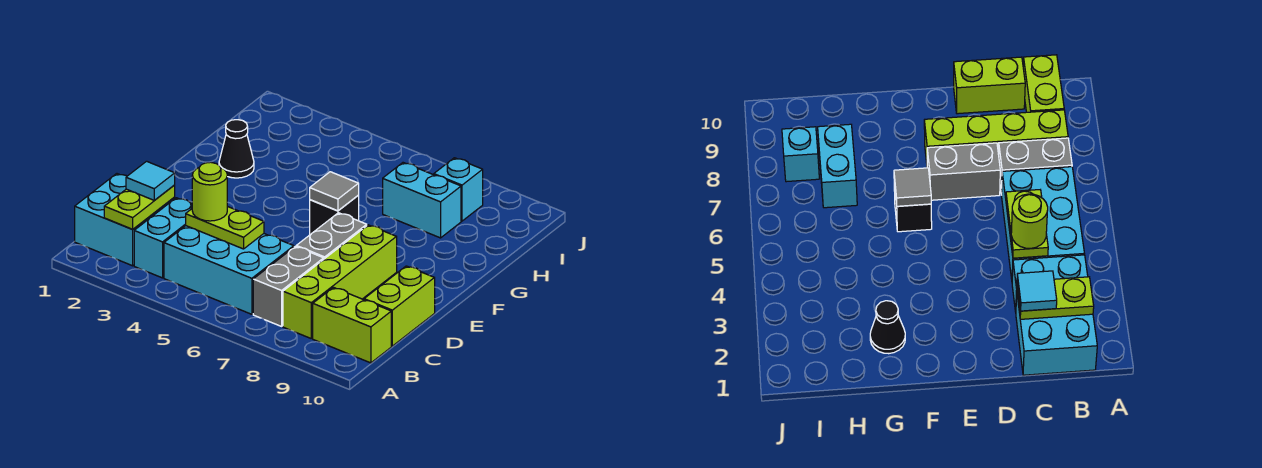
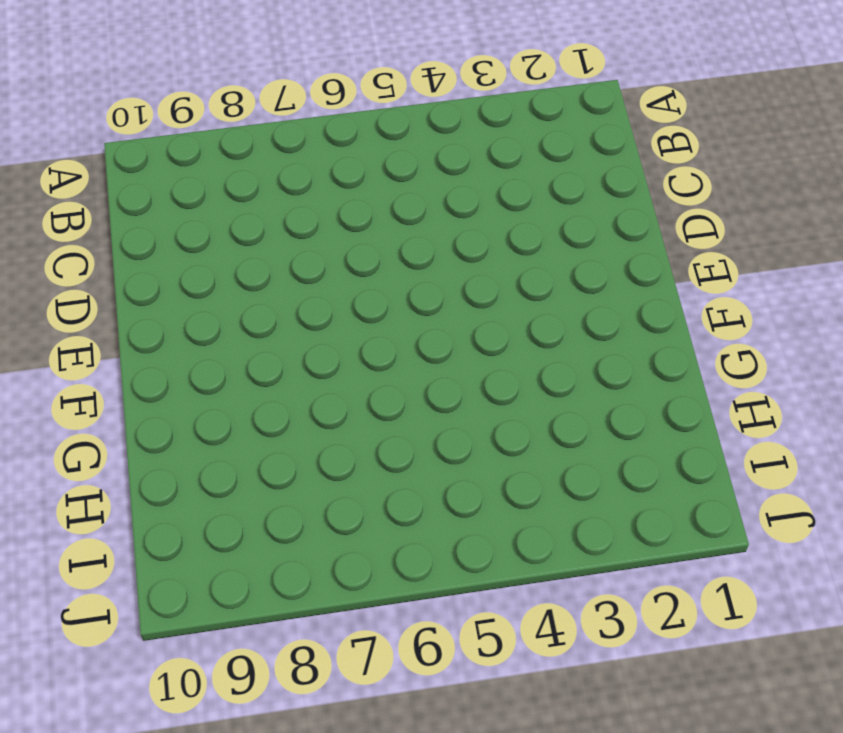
none -> cyan brick B1:C2 level 1
none -> cyan brick B3:C3 level 1
none -> cyan brick B4:C6 level 1

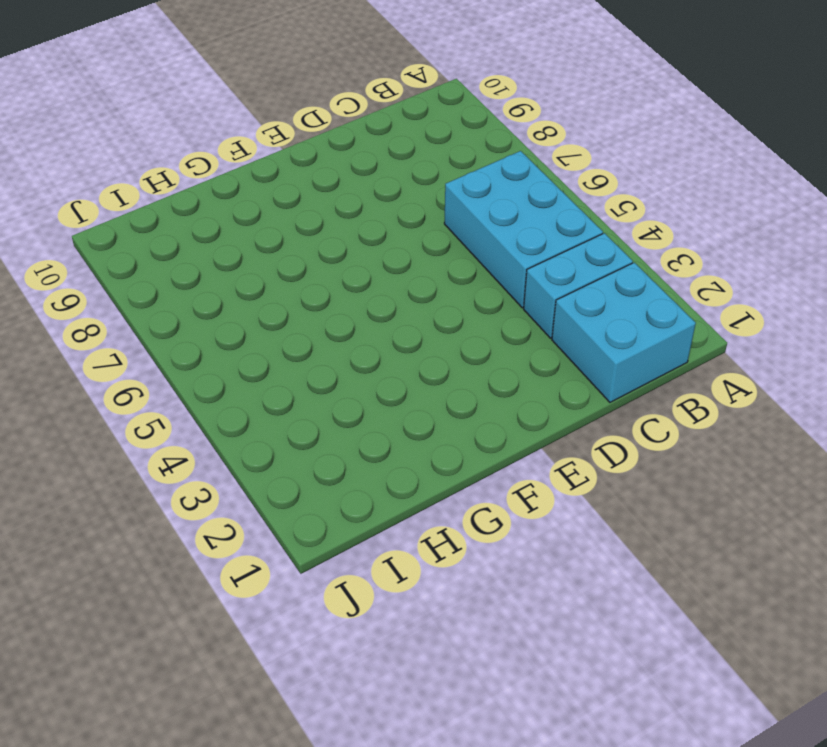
none -> grey brick B7:C7 level 1
none -> lime brick B8:E8 level 1
none -> lime brick B9:B10 level 1

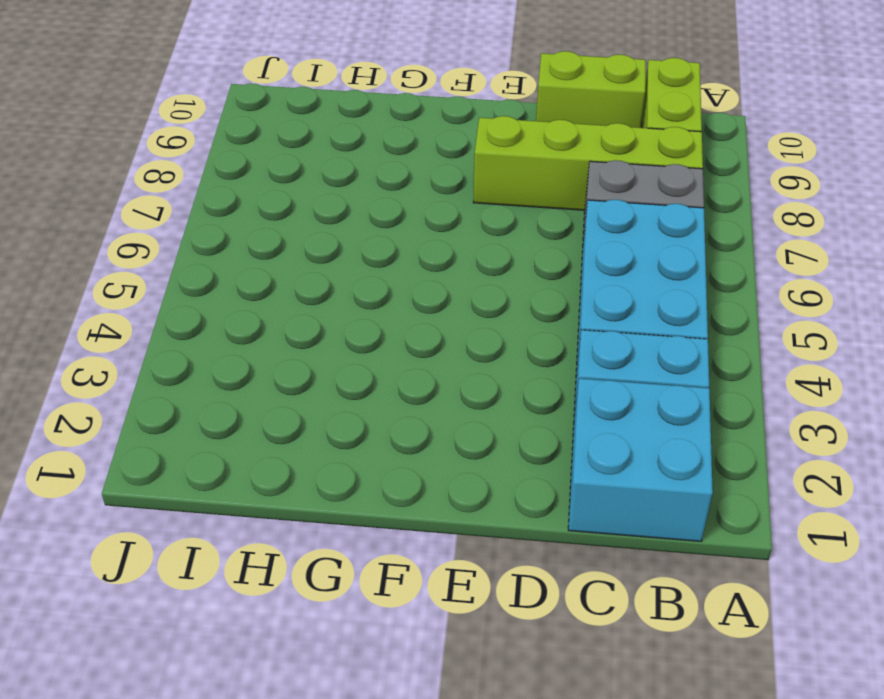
none -> grey brick D7:E7 level 1
none -> black brick F6 level 1
none -> black cone G2 level 1

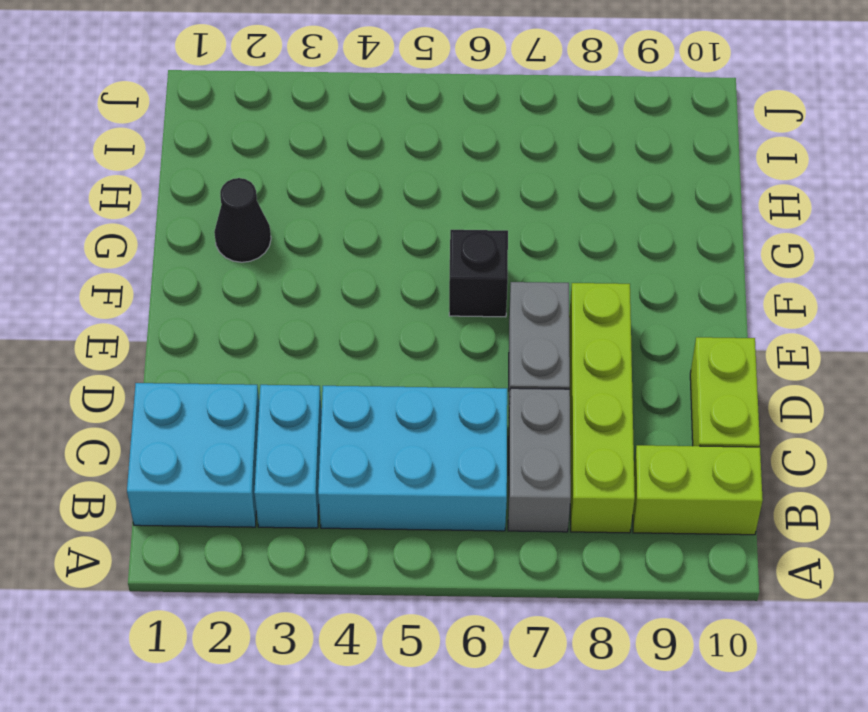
none -> cyan brick H7:H8 level 1
none -> cyan brick I8 level 1
none -> lime plate B2:C2 level 2

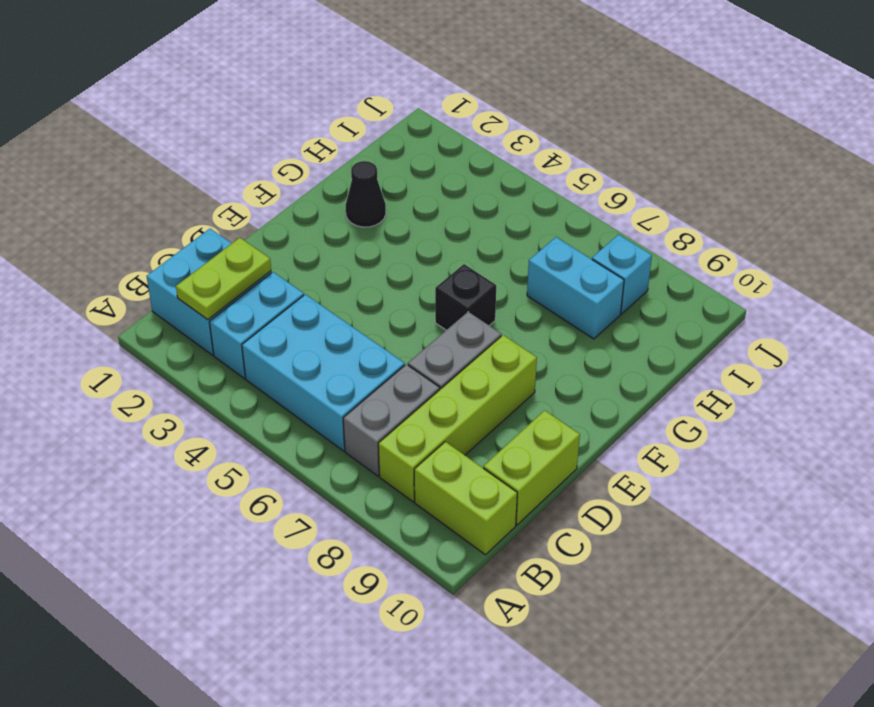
none -> lime plate C4:C5 level 2
none -> grey tile F6 level 2
none -> cyan tile C2 level 3

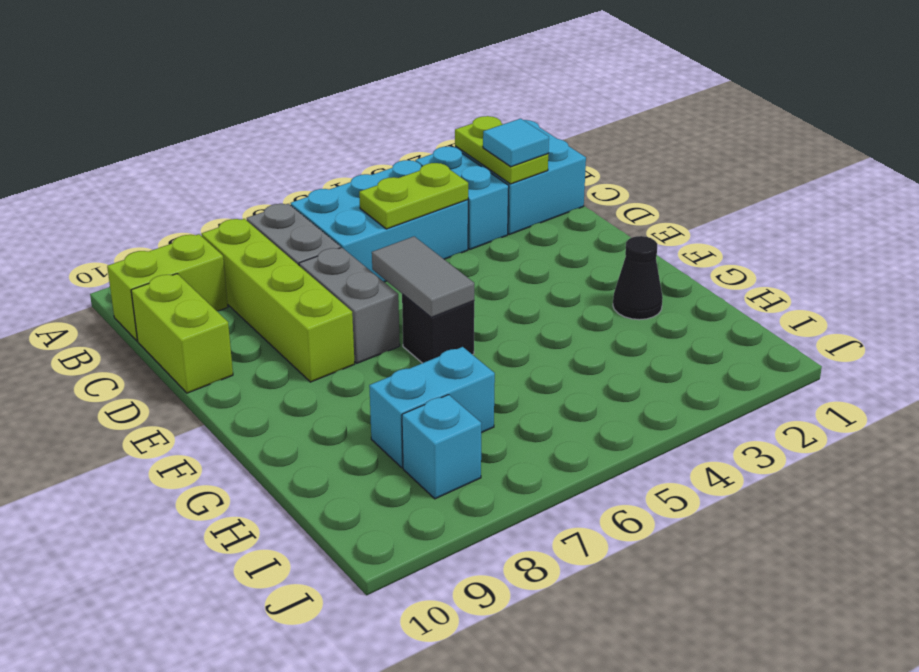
grey tile E6:F6 level 2 -> grey tile F6 level 2
none -> lime round brick C4 level 3

